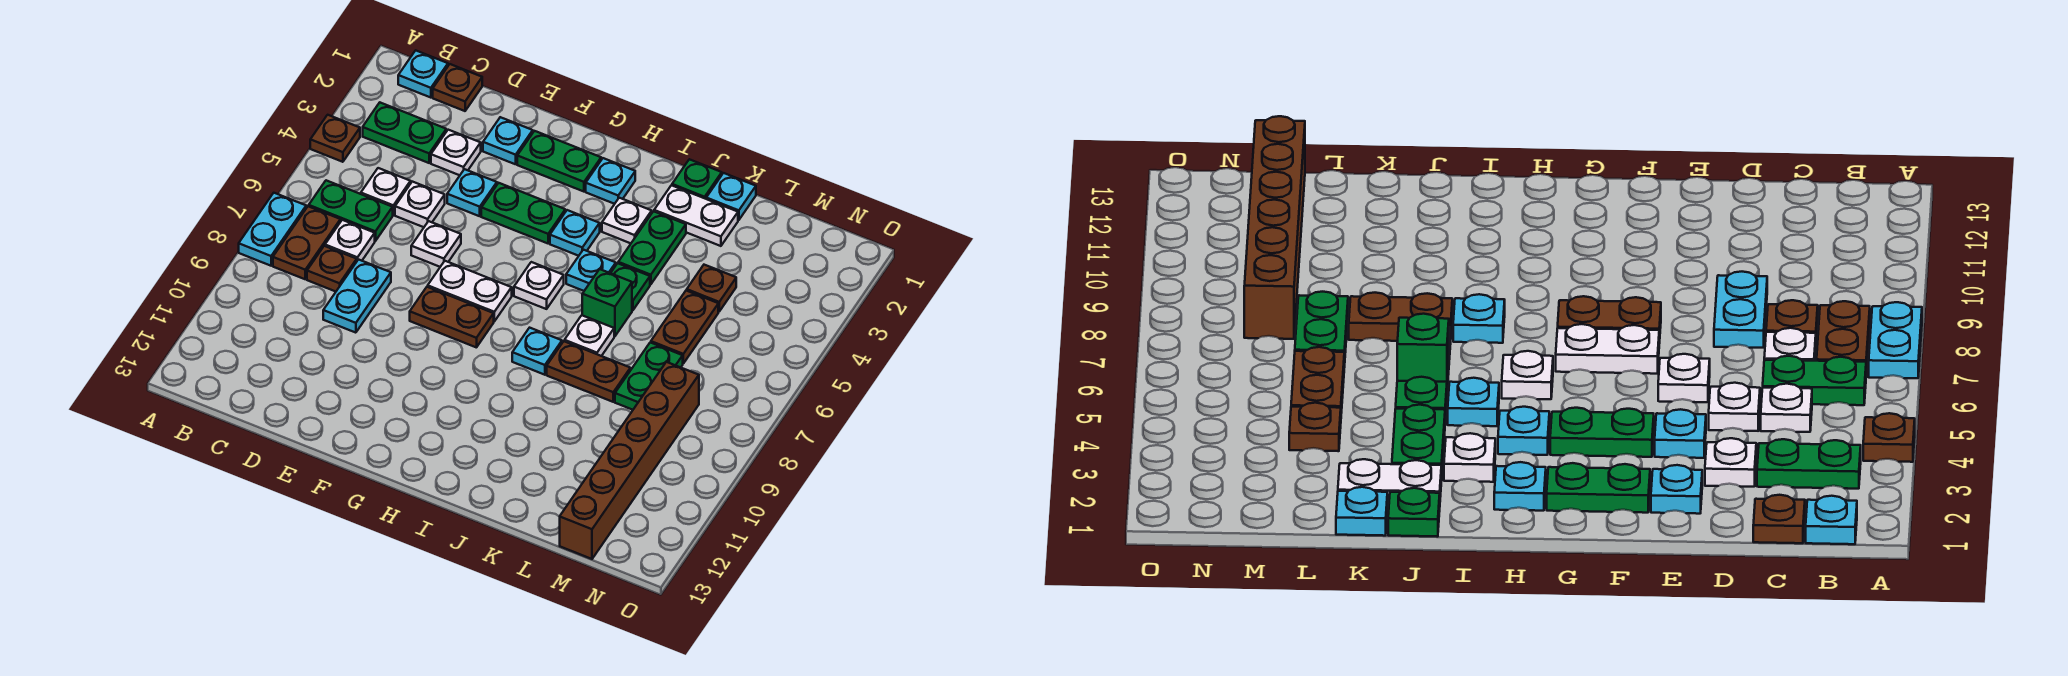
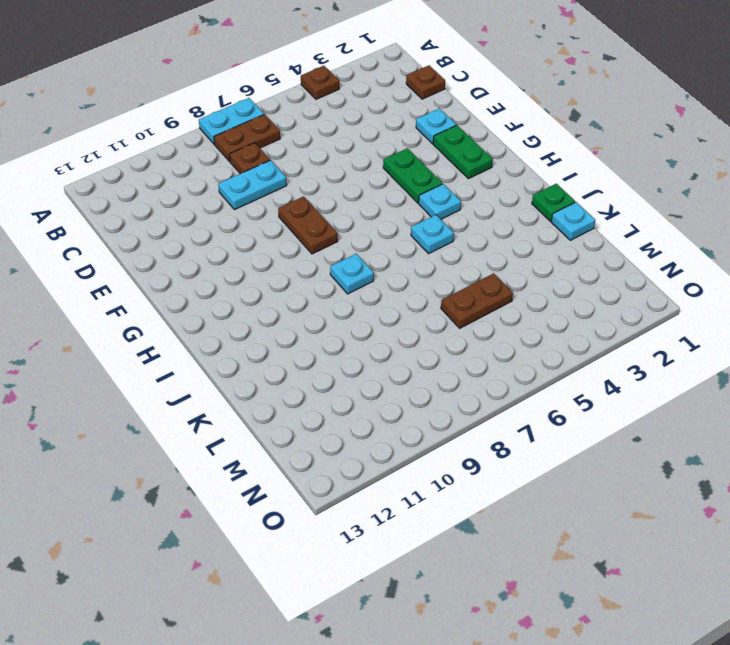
none -> cyan plate B1 level 1
none -> green plate B3:C3 level 1
none -> green plate B6:C6 level 1
none -> white plate C5 level 1

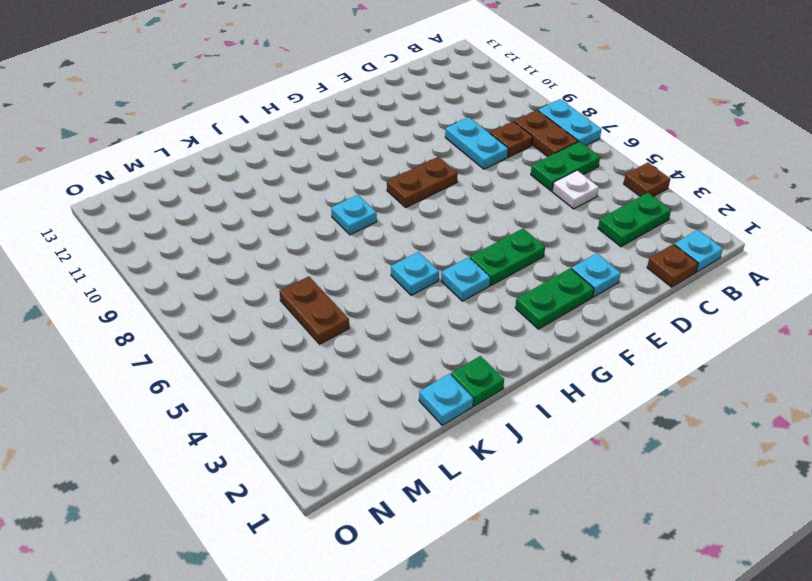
none -> white plate C7 level 1
none -> white plate D3 level 1
none -> white plate D5 level 1
none -> cyan plate E4 level 1

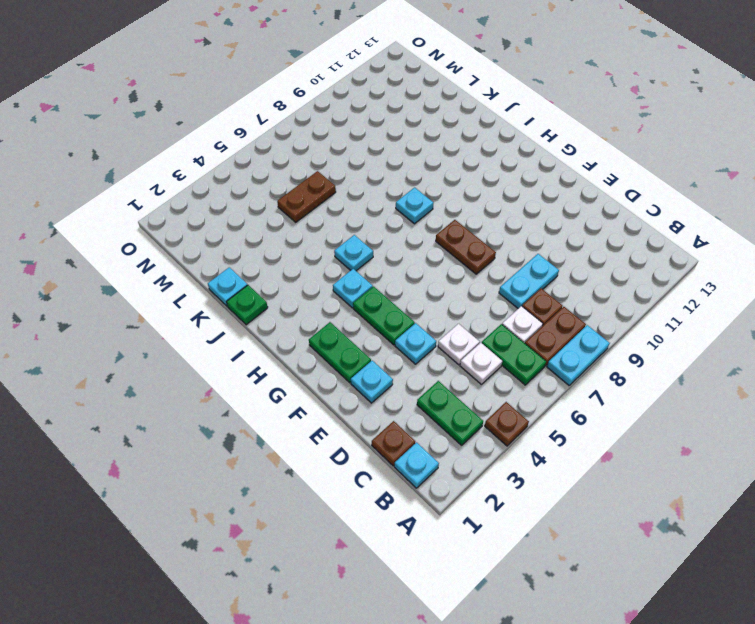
none -> white plate D3 level 1
none -> white plate E6 level 1
none -> white plate F7:G7 level 1
none -> cyan plate H2 level 1

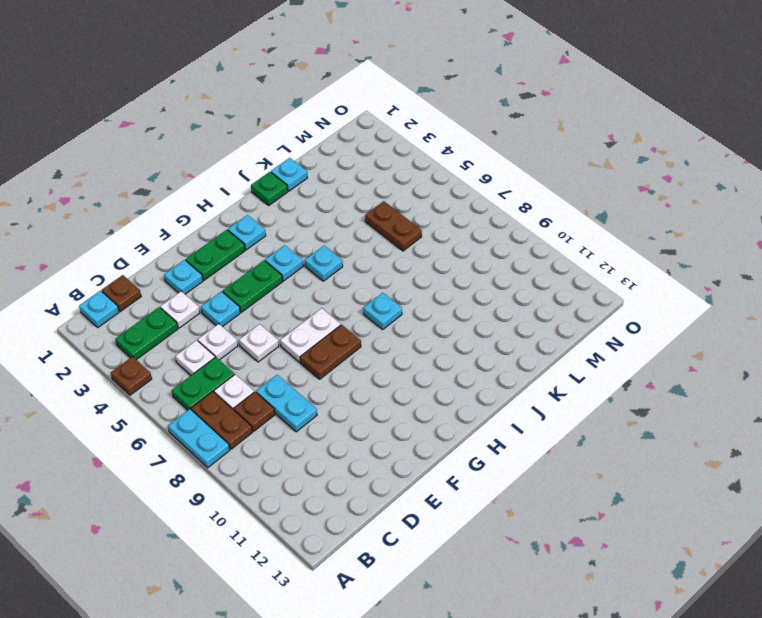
none -> white plate H6 level 1
none -> white plate I3 level 1
none -> white plate J2:K2 level 1
none -> green plate J3:J4 level 1

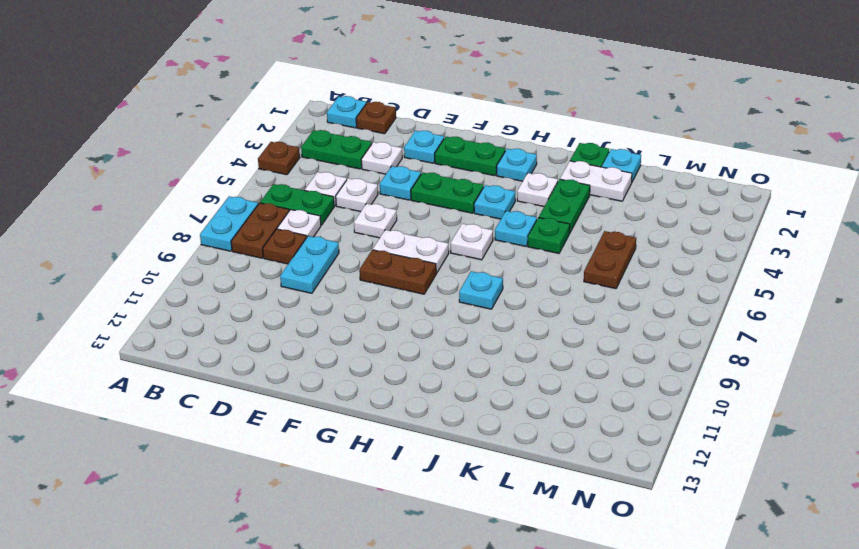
none -> green brick J6 level 1
none -> white plate J7 level 1
none -> brown plate J8:K8 level 1
none -> brown plate L4 level 1

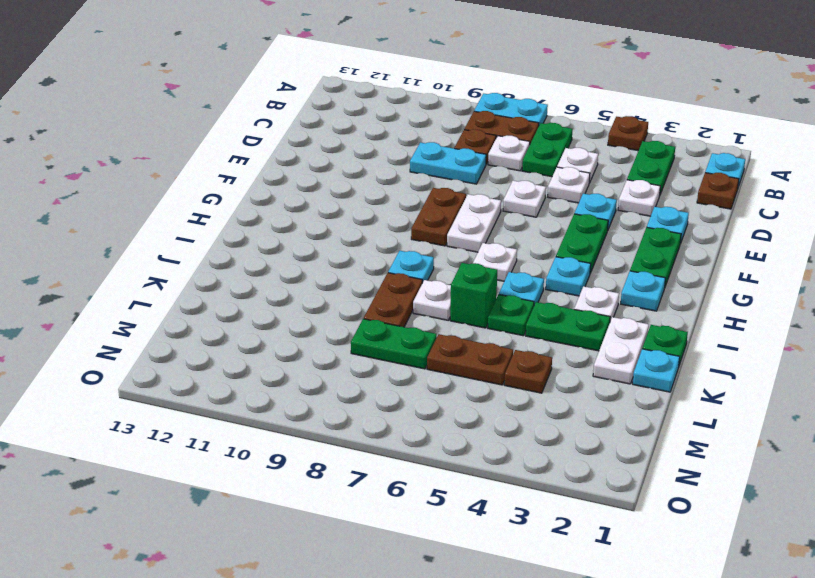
none -> brown brick M8:M13 level 1

